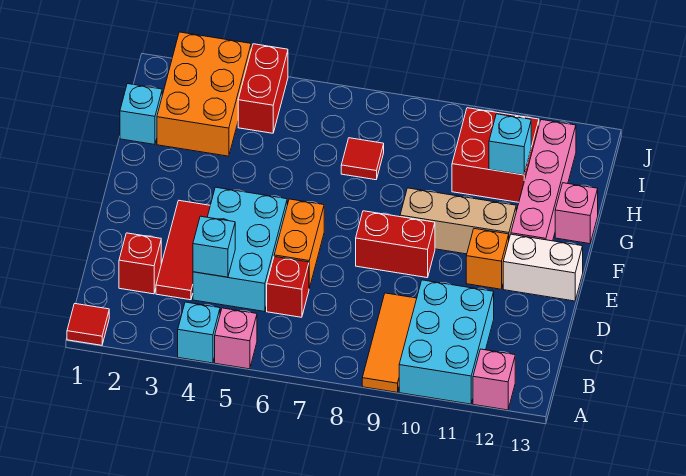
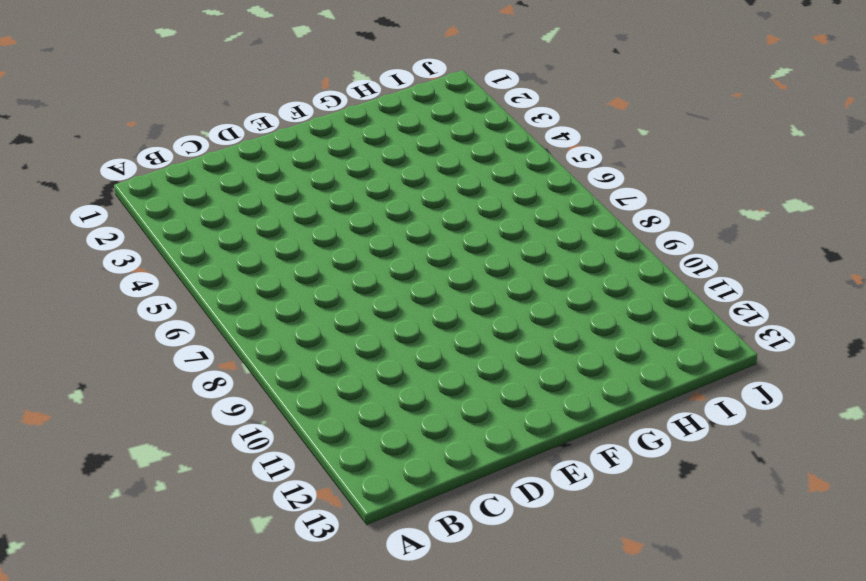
none -> red tile A1 level 1
none -> cyan brick A4 level 1
none -> pink brick A5 level 1

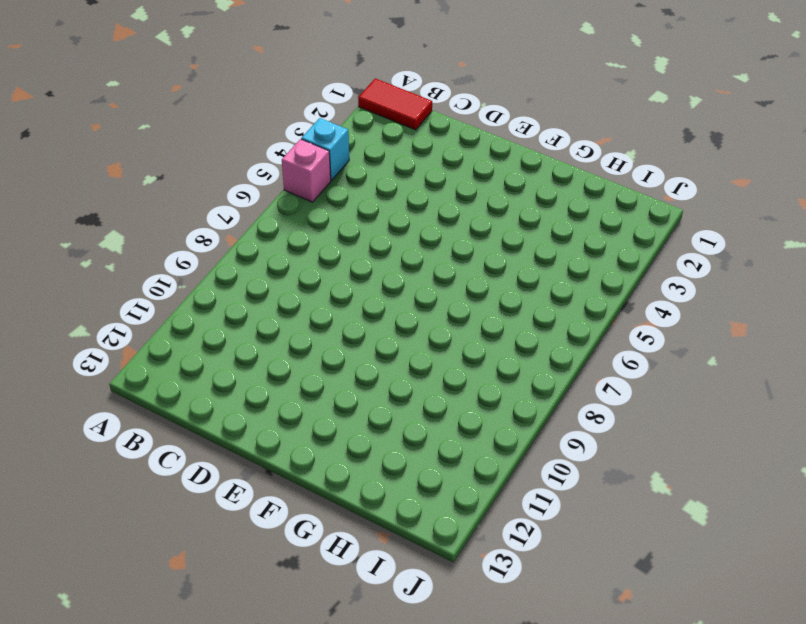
red tile A1:B1 level 1 -> red tile A1 level 1
none -> orange tile A9:C9 level 1
none -> cyan brick A10:C11 level 1
none -> pink brick A12 level 1

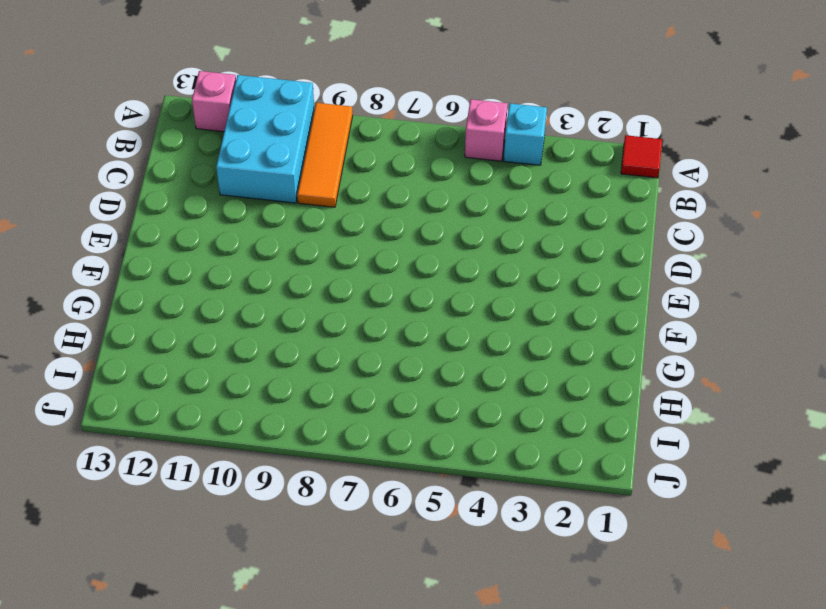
none -> red brick C2 level 1
none -> red tile C3:E3 level 1
none -> cyan brick C4:E5 level 1

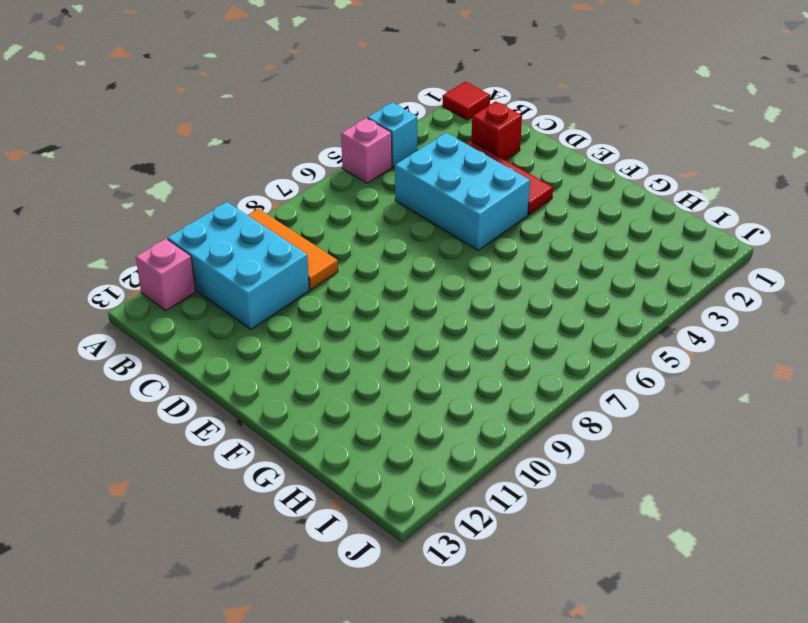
none -> red brick C6 level 1
none -> orange brick D6:E6 level 1
none -> red brick E8:E9 level 1

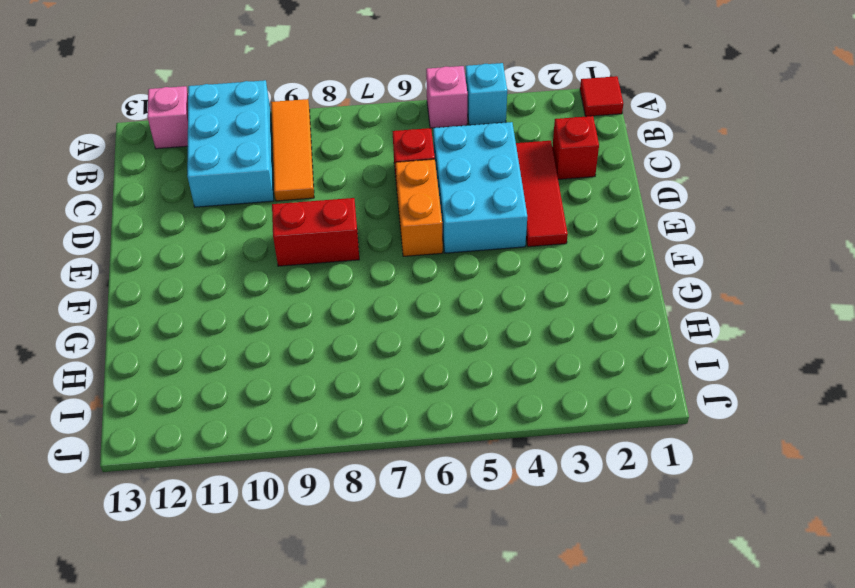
none -> orange brick E11 level 1
none -> white brick E12:E13 level 1
none -> tan brick F9:F11 level 1

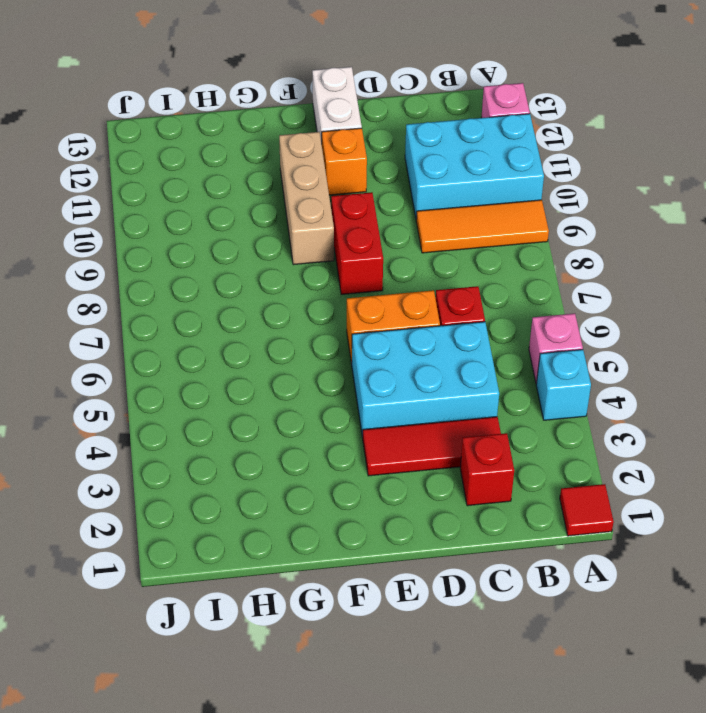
none -> pink brick F12:I12 level 1
none -> pink brick G13 level 1
none -> cyan brick H1 level 1

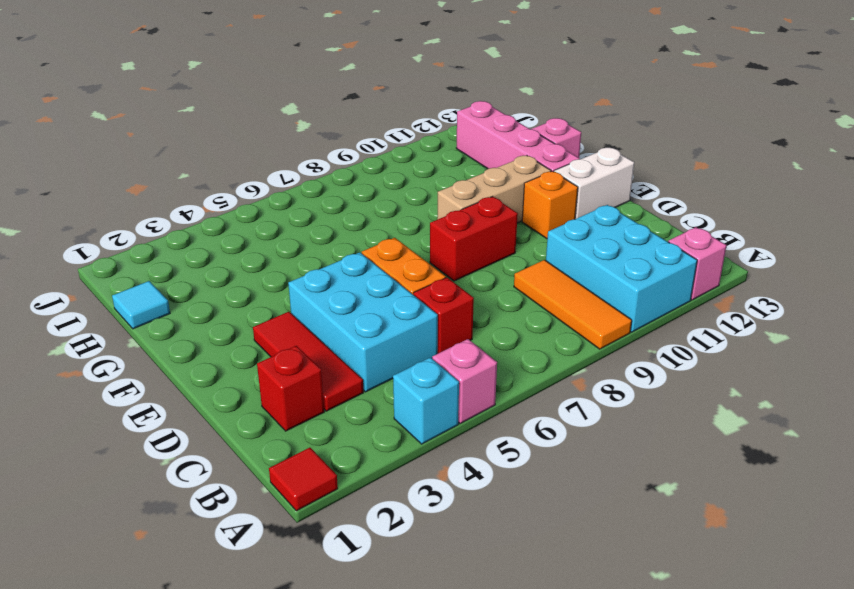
cyan tile H1 level 1 -> cyan brick H1 level 1
none -> orange brick H2:J3 level 1
none -> red tile H7 level 1
none -> red brick H10:I11 level 1

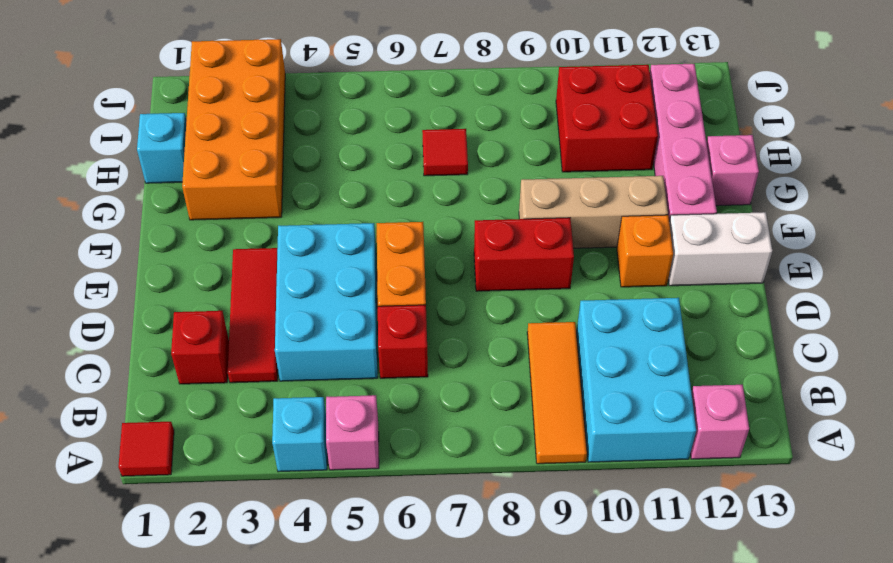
orange brick G2:J3 level 1 -> orange brick H2:J3 level 1
none -> red brick I4:J4 level 1
none -> cyan brick C4 level 2
none -> cyan brick H11 level 2

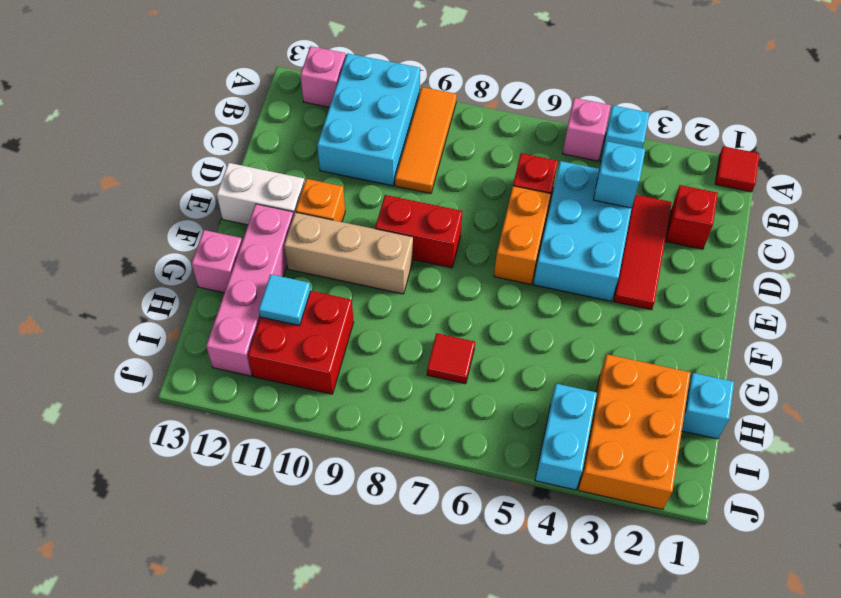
cyan tile H11 level 2 -> cyan brick H11 level 2
cyan brick I4:J4 level 1 -> red brick I4:J4 level 1

